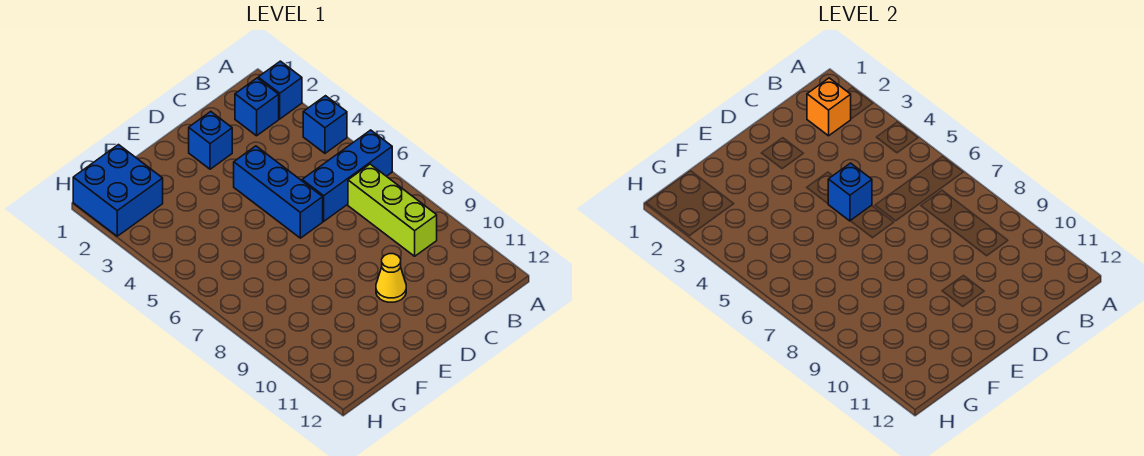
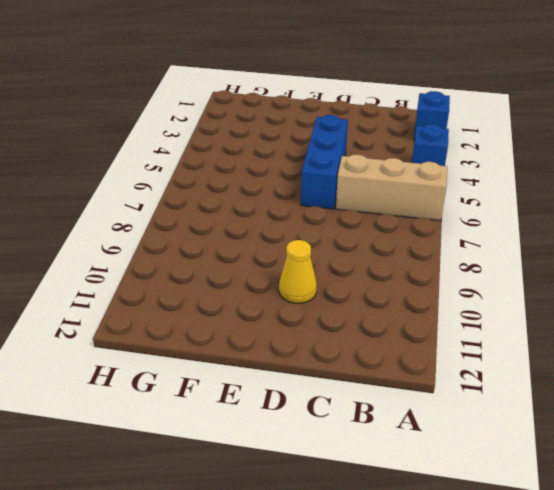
tan brick A6:C6 level 1 -> blue brick A6:C6 level 1
none -> blue brick B2 level 1
none -> lime brick B7:B9 level 1

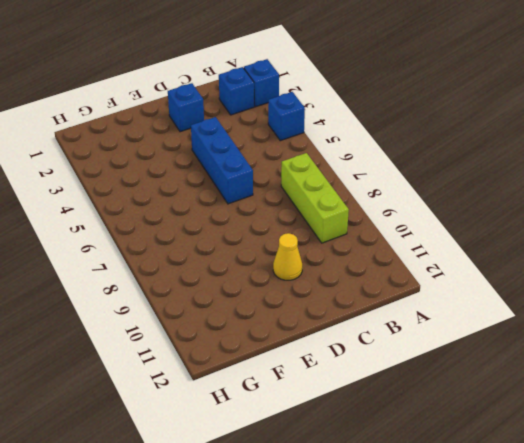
none -> blue brick A6:C6 level 1
none -> blue brick G1:H2 level 1

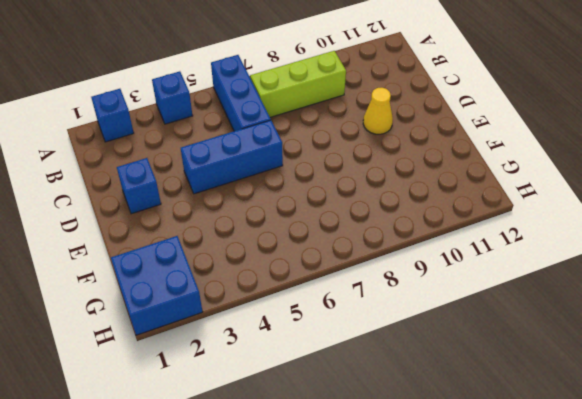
none -> blue brick B2 level 1
none -> orange brick B2 level 2

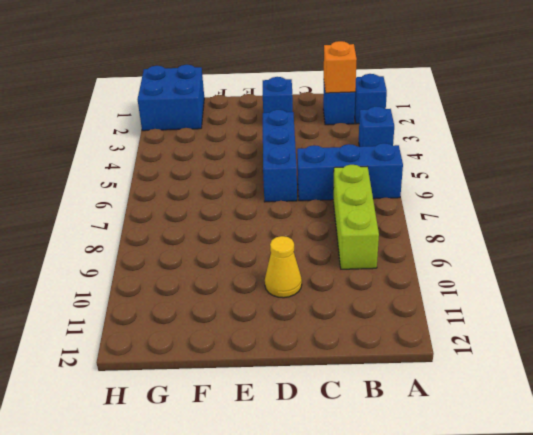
none -> blue brick D5 level 2

